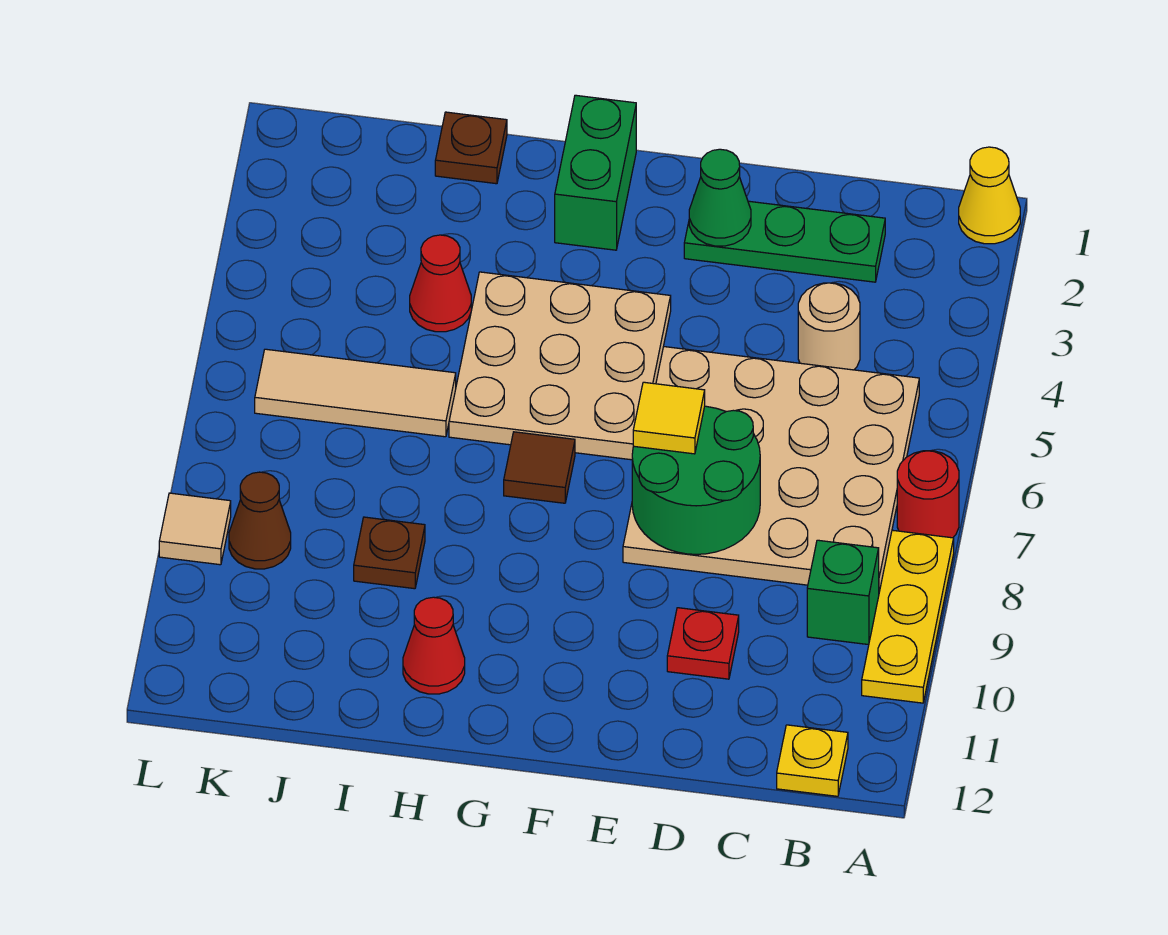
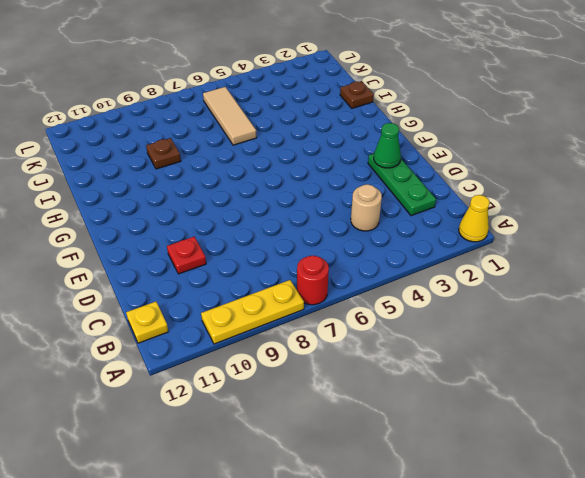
none -> tan plate B5:E8 level 1
none -> green brick B9 level 1
none -> tan plate F4:H6 level 1

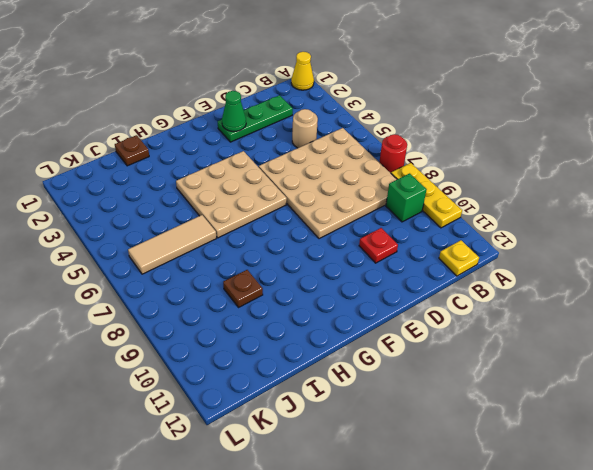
none -> green brick G1:G2 level 1
none -> brown tile G7 level 1
none -> red cone H11 level 1

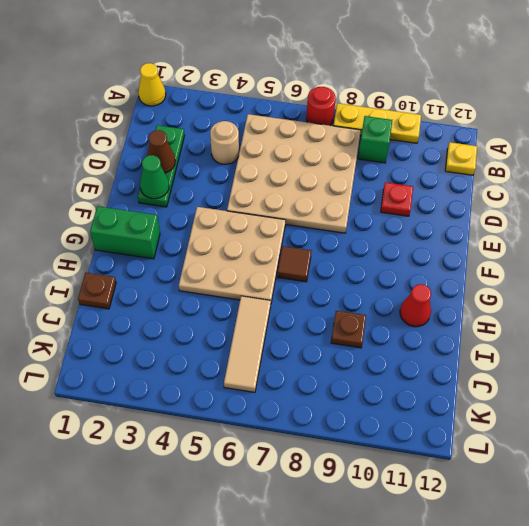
brown cone D2 level 2 -> brown cone K9 level 1
none -> red cone I4 level 1
none -> tan tile L9 level 1
none -> green round brick D7:E8 level 2

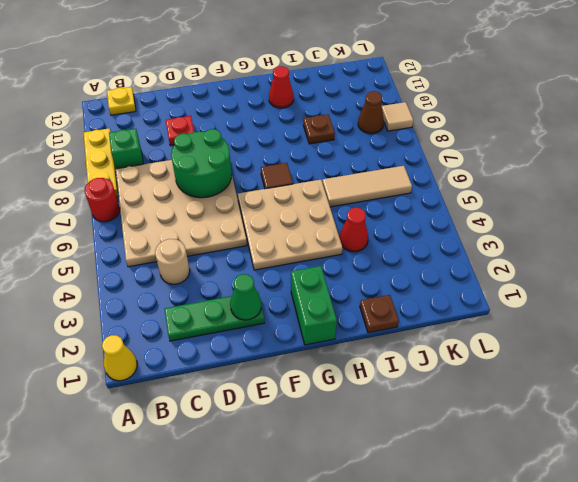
none -> yellow tile E7 level 3

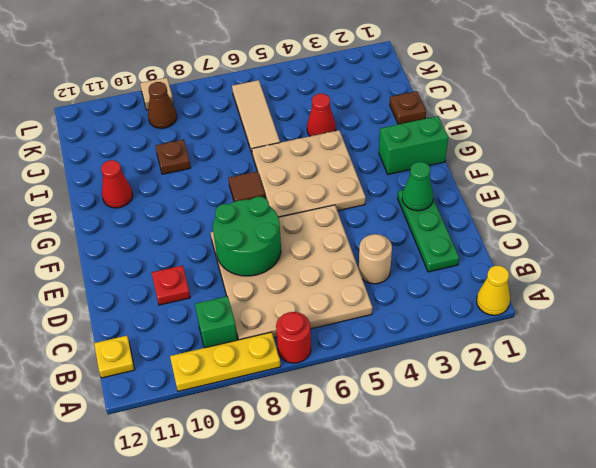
none -> yellow tile E7 level 3

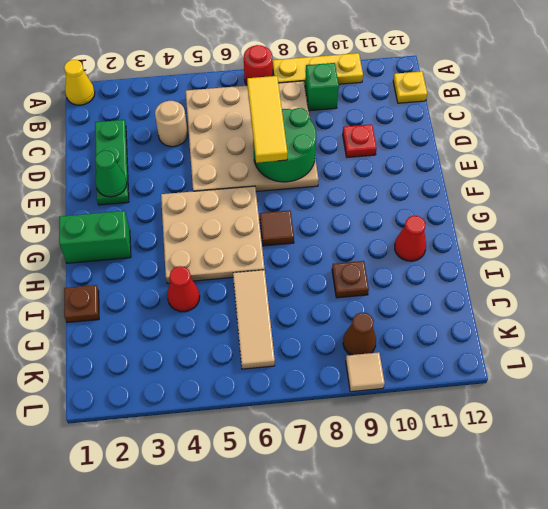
yellow tile C7:E7 level 3 -> yellow tile E7 level 3

